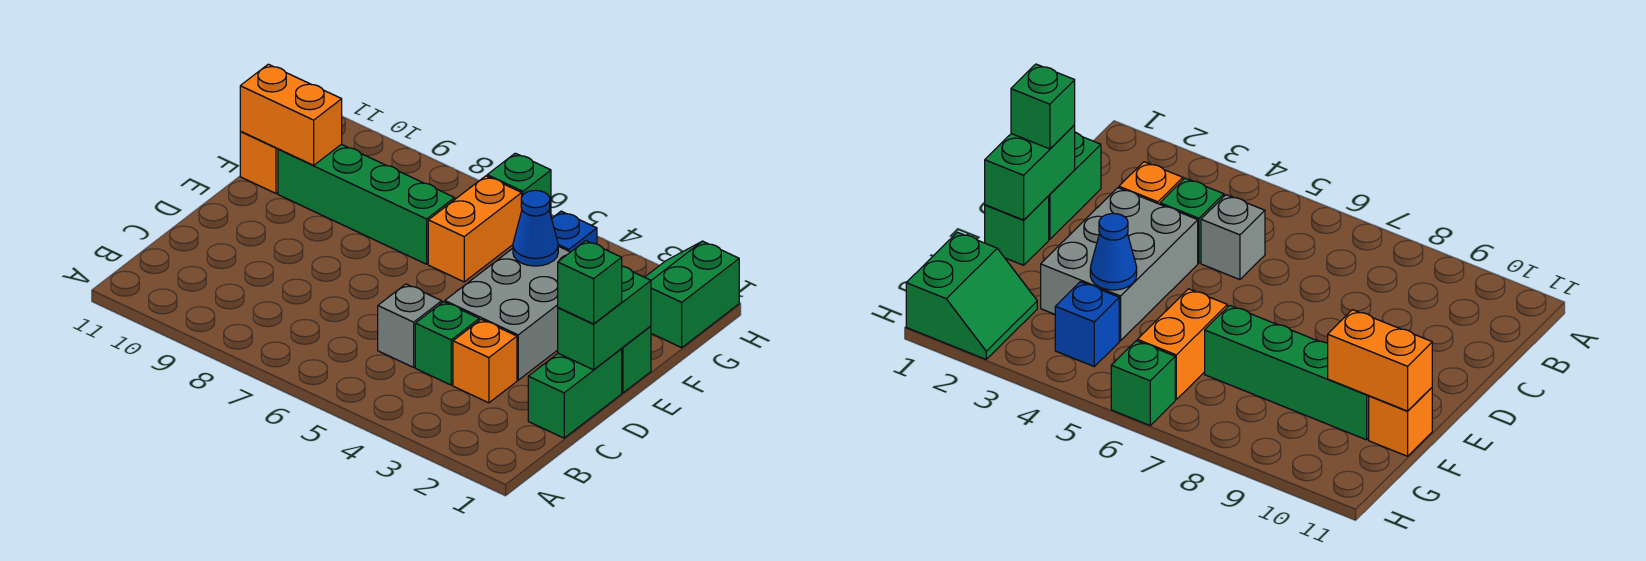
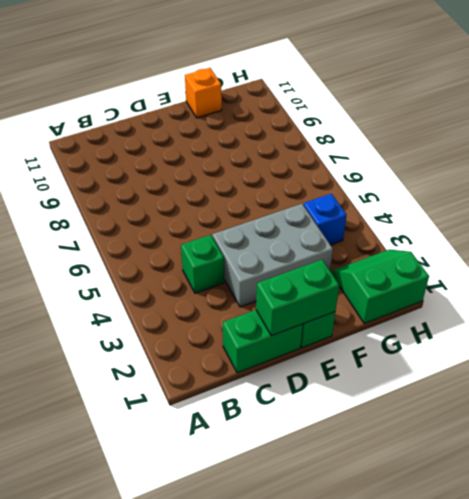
none -> orange brick C3 level 1
none -> grey brick C5 level 1
none -> orange brick F6:G6 level 1

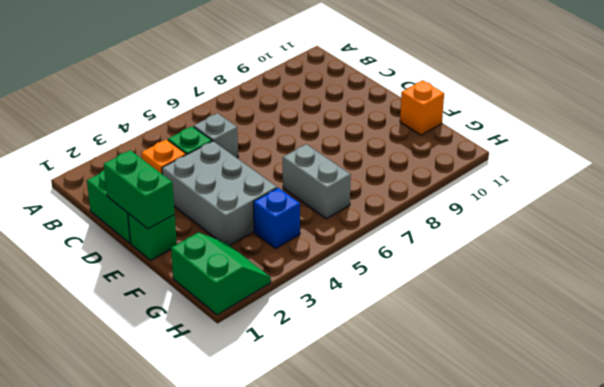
grey brick F6:G6 level 1 -> orange brick F6:G6 level 1
none -> green brick F7:F10 level 1
none -> green brick H6 level 1
none -> blue cone F4 level 2

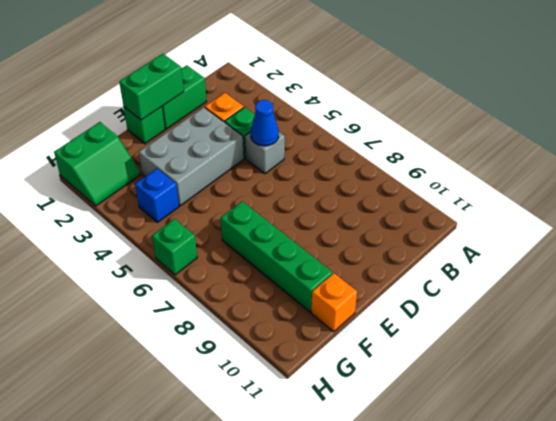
blue cone C5 level 2 -> blue cone F4 level 2
none -> orange brick F6:G6 level 1
none -> orange brick F10:F11 level 2
none -> green brick D1 level 3

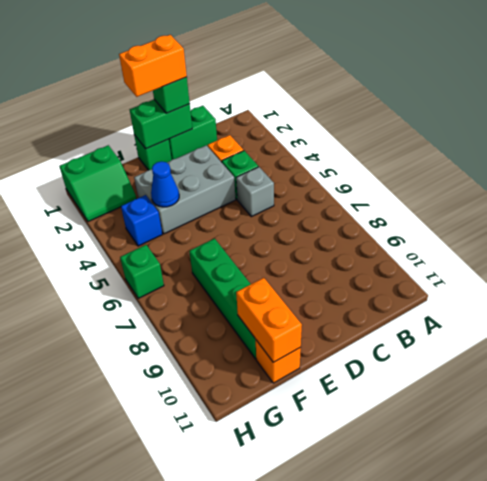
orange brick D1:E1 level 4 -> orange brick F6:G6 level 1

